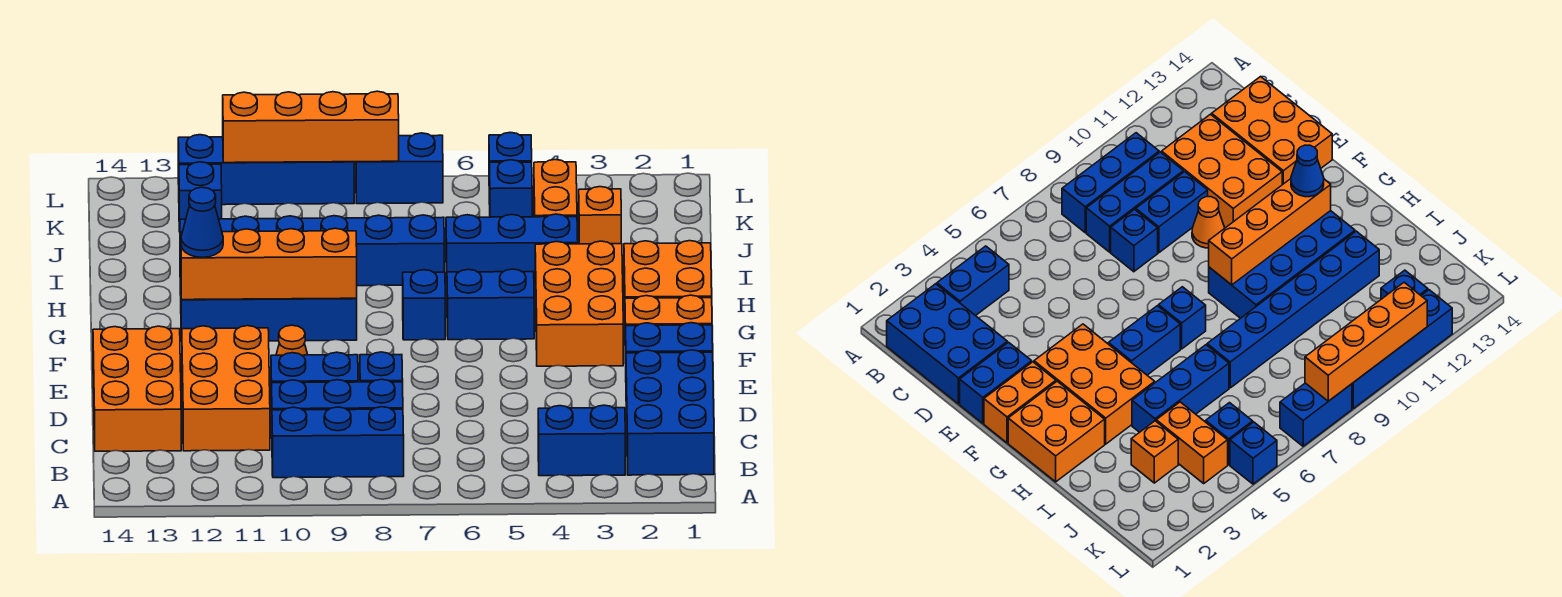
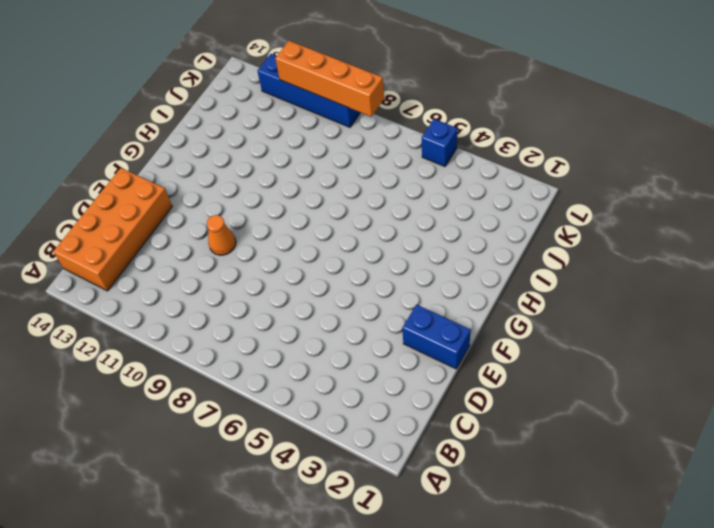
orange brick B13:E14 level 1 -> orange brick C13:E14 level 1
none -> blue brick B1:D2 level 1
none -> blue brick B3:B4 level 1
none -> blue brick B8:B10 level 1

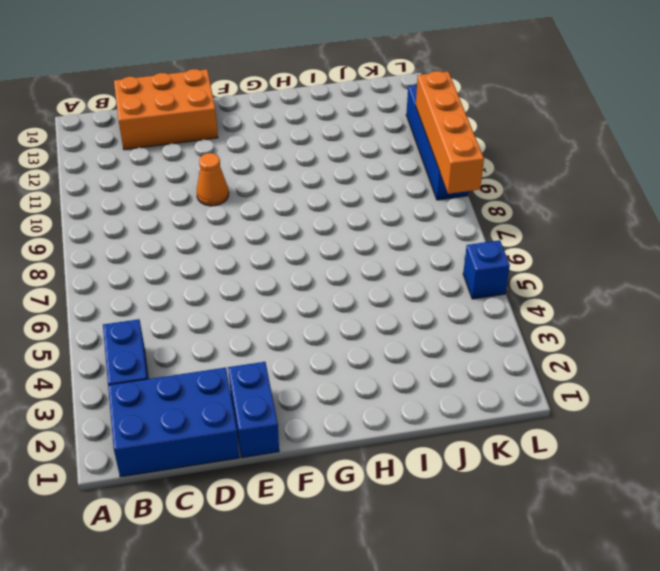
none -> blue brick B8:B10 level 1
none -> blue brick C8:C10 level 1
none -> orange brick C11:E12 level 1

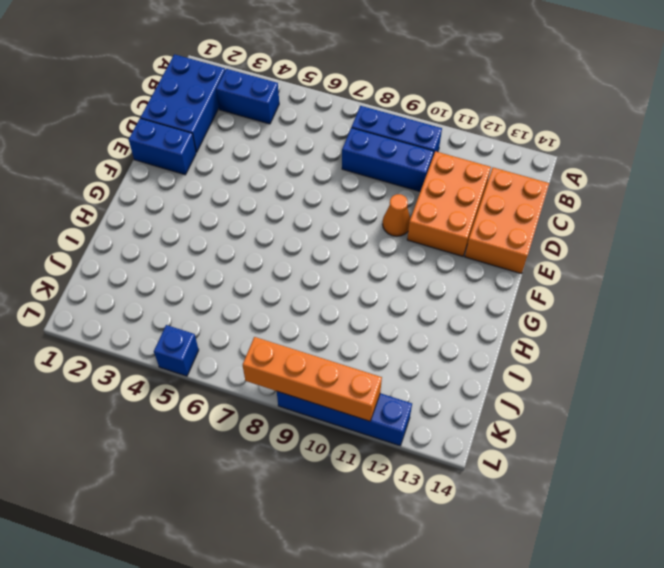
none -> blue brick D8 level 1
none -> blue brick D9:D10 level 1
none -> orange brick F1:F2 level 1

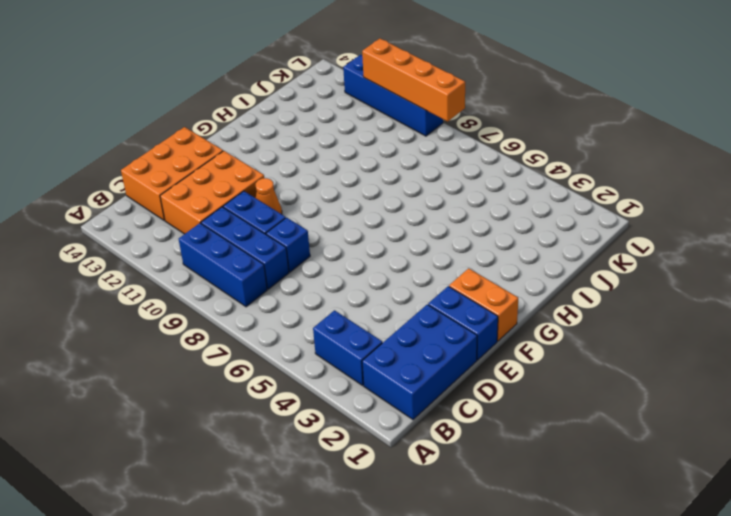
none -> orange brick F3:H4 level 1
none -> orange brick G1:H2 level 1
none -> blue brick G5:G6 level 1

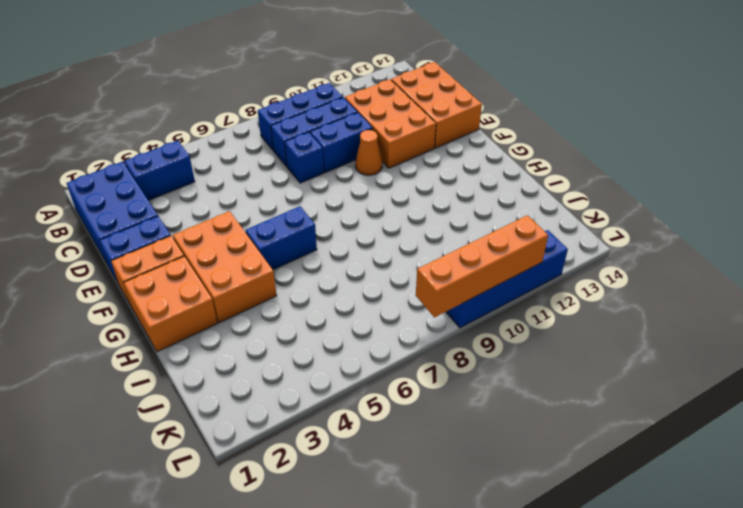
none -> blue brick G7 level 1
none -> blue brick G9:H12 level 1
none -> blue brick I4:I6 level 1

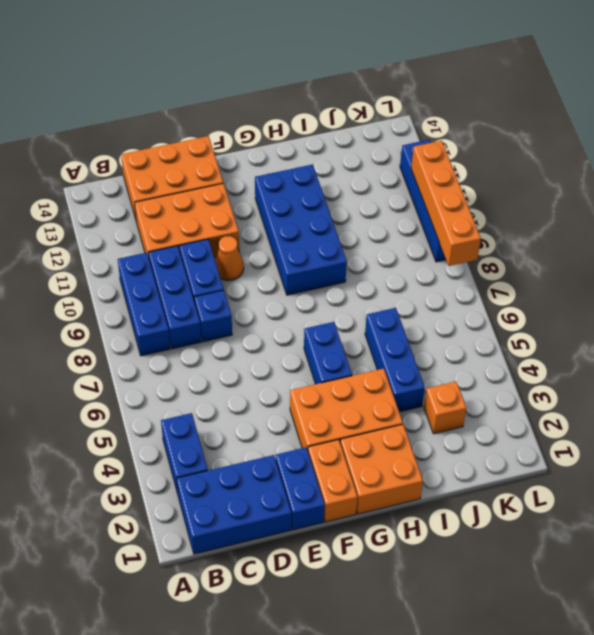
none -> blue brick G7 level 1
none -> blue brick I7:I12 level 1
none -> orange brick J4:K4 level 1

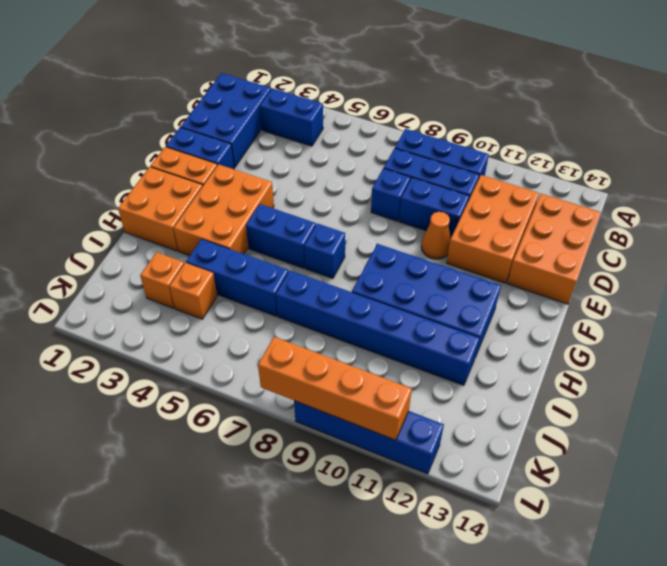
orange brick J4 level 1 -> orange brick J4:K4 level 1
none -> blue brick K5 level 1
none -> blue brick K12 level 1
none -> blue brick L5 level 1

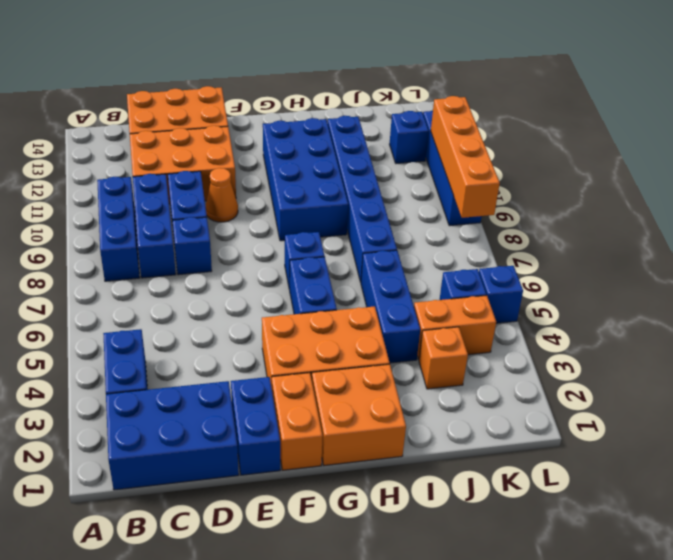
none -> blue brick L7:L8 level 1
none -> orange brick G9:G12 level 2
none -> blue cone G12 level 3

